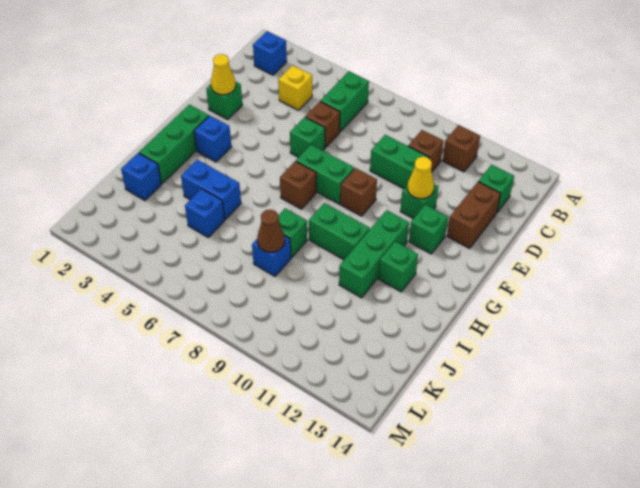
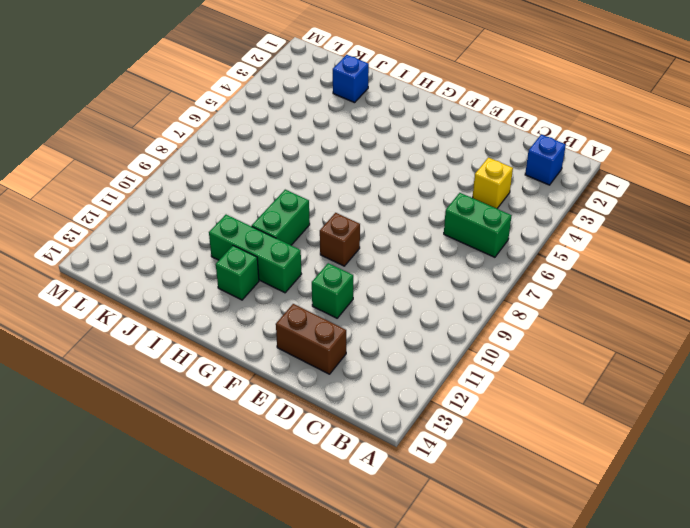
none -> brown brick B11 level 1
none -> brown brick C10 level 1
none -> green brick C13 level 1

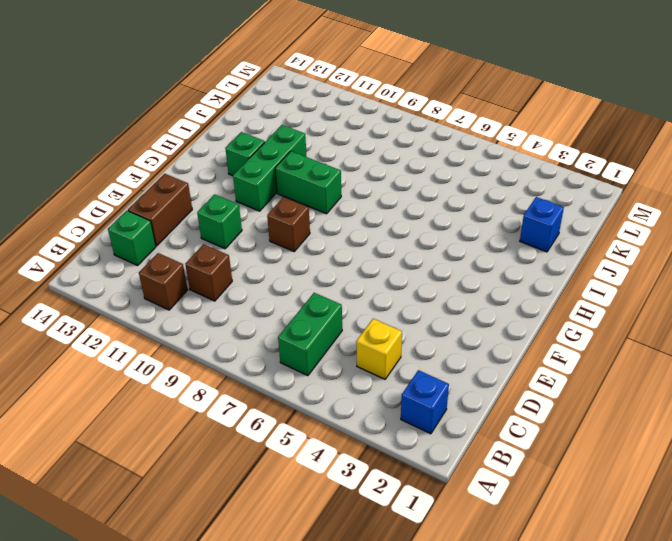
none -> brown brick D6 level 1
none -> green brick D9:D10 level 1
none -> green brick E2 level 1

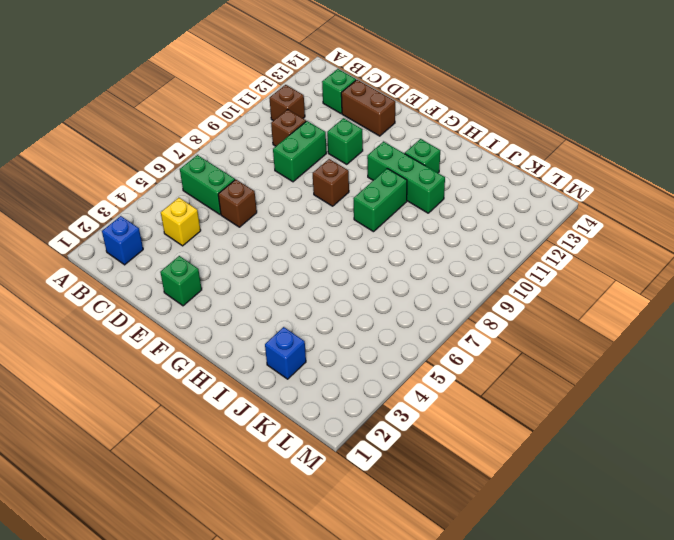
none -> green brick E6 level 1
none -> green brick F7:F8 level 1
none -> green brick F12 level 1

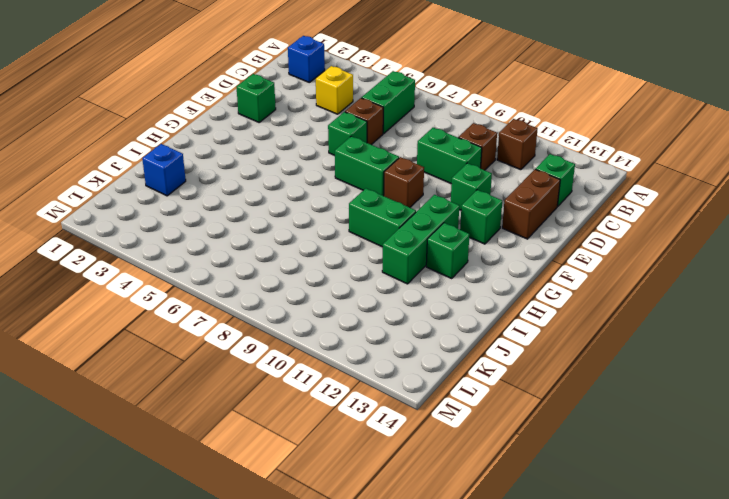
none -> green brick G2:I2 level 1
none -> blue brick G3 level 1
none -> brown brick G7 level 1

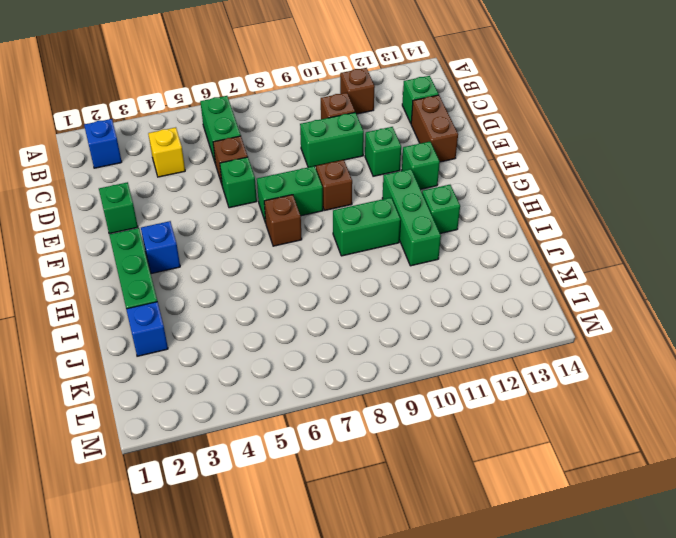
none -> blue brick I4:I5 level 1
none -> green brick I8 level 1
none -> blue brick J5 level 1

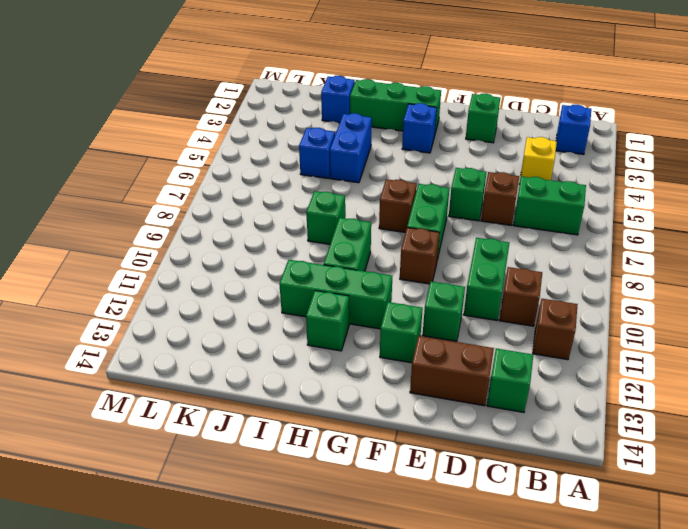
none -> blue brick J8 level 1
none -> yellow cone E2 level 2
none -> yellow cone E11 level 2

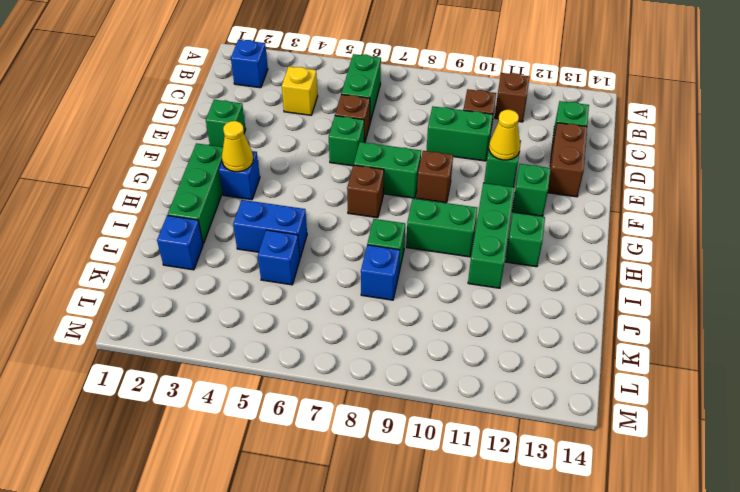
yellow cone G3 level 2 -> yellow cone E2 level 2
none -> brown cone J8 level 2

